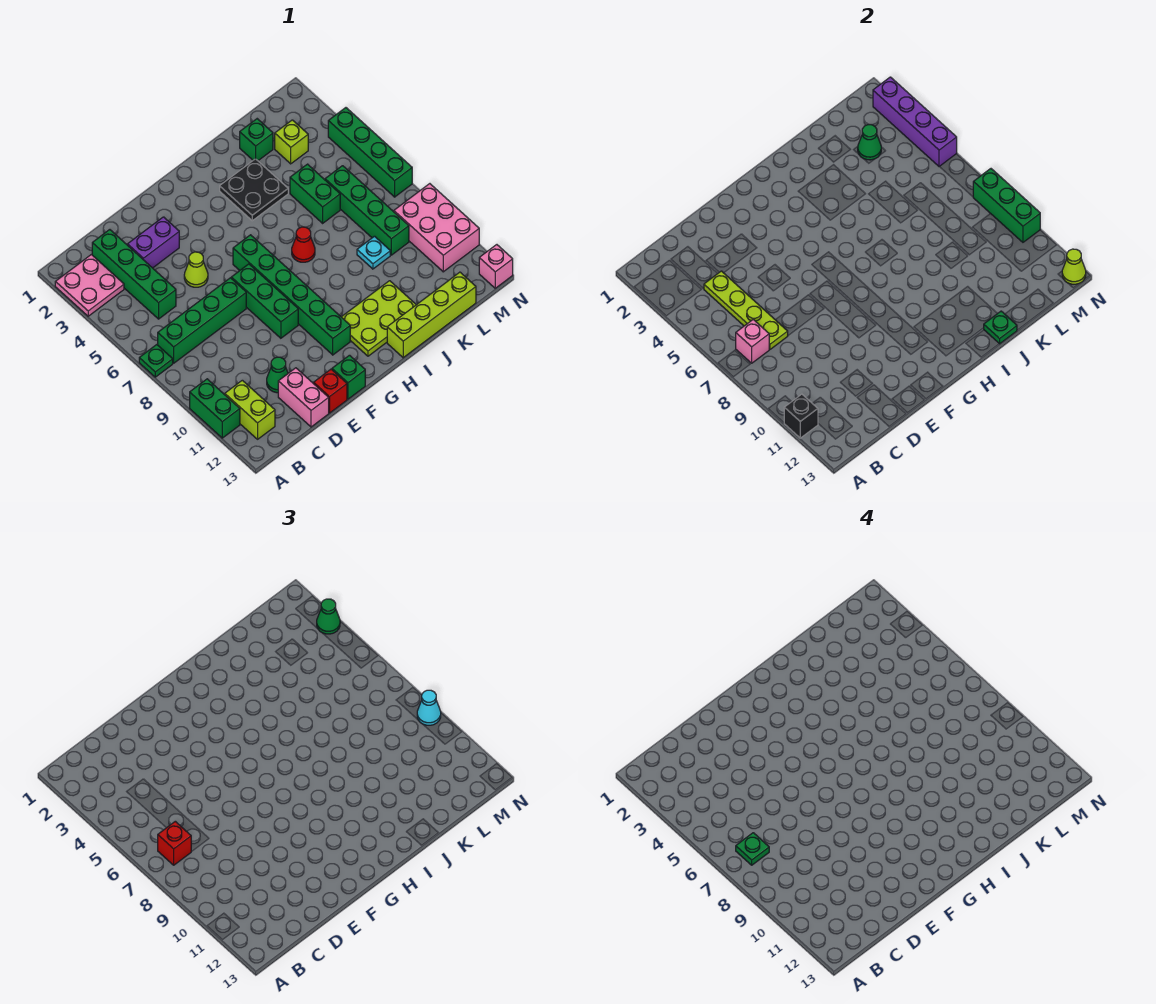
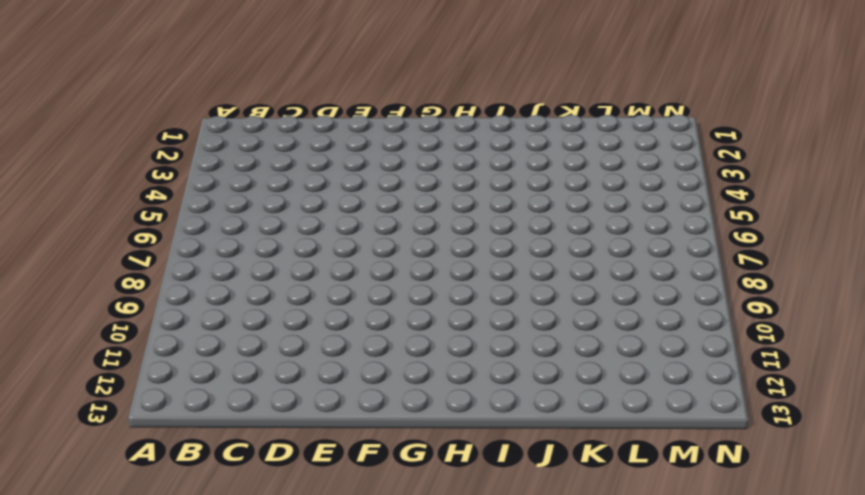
none -> pink plate A2:B3 level 1
none -> green plate A7 level 1
none -> green brick A10:A11 level 1
none -> green brick B7:E7 level 1

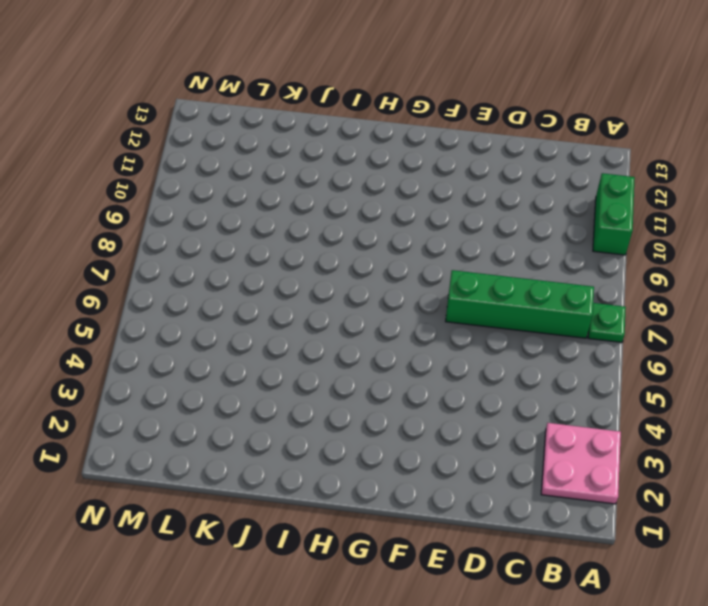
none -> lime brick B11:B12 level 1
none -> green brick C2:C5 level 1
none -> purple brick D3:E3 level 1
none -> green cone D11 level 1

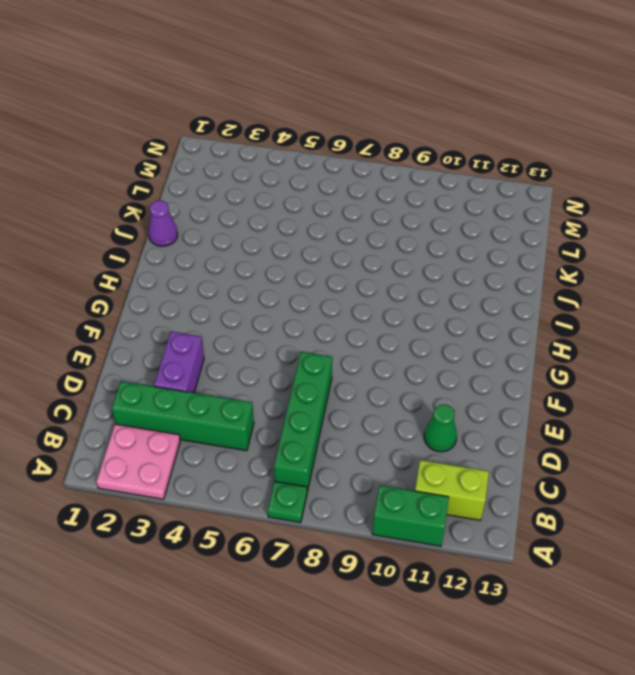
purple cone J1 level 1 -> none
none -> pink brick D12:D13 level 1
none -> lime cone E5 level 1
none -> red brick E13 level 1
none -> green brick F7:F9 level 1

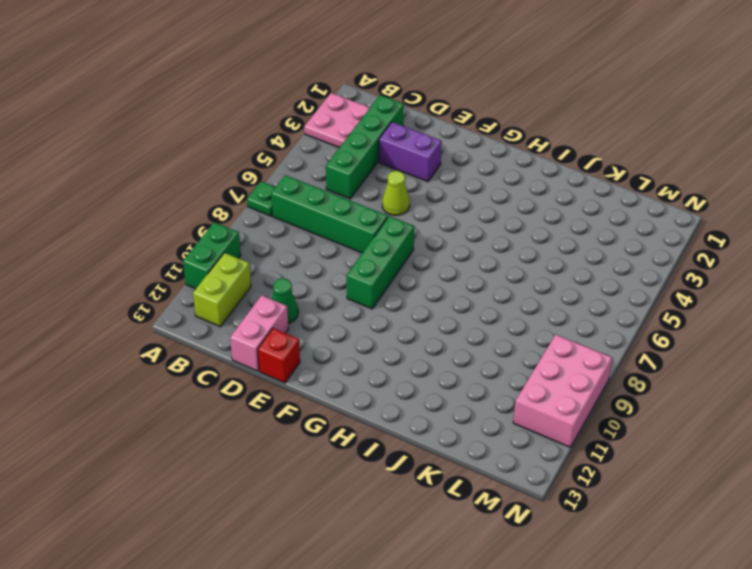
none -> green brick F13 level 1
none -> green brick G6:G11 level 1
none -> lime plate H11:J12 level 1
none -> black plate I3:J4 level 1

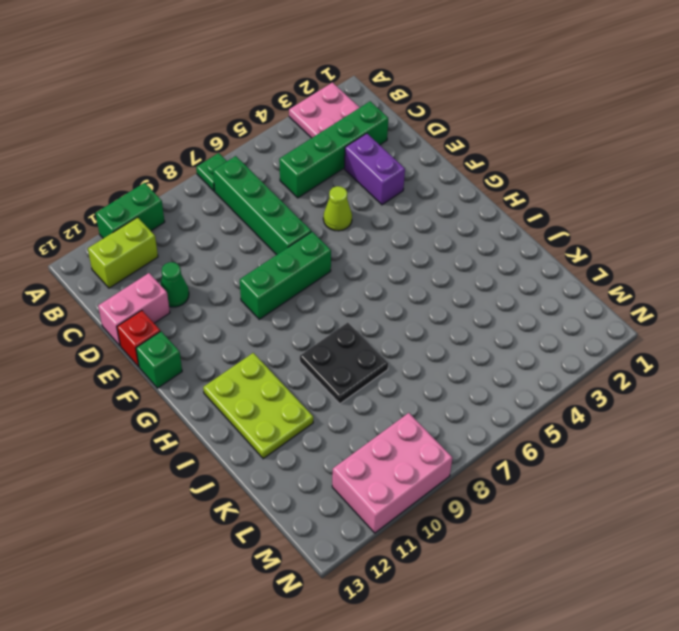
black plate I8:J9 level 1 -> black plate I3:J4 level 1
none -> green brick G6:G11 level 1
none -> red cone I7 level 1
none -> lime brick I13:L13 level 1
none -> green brick K2 level 1

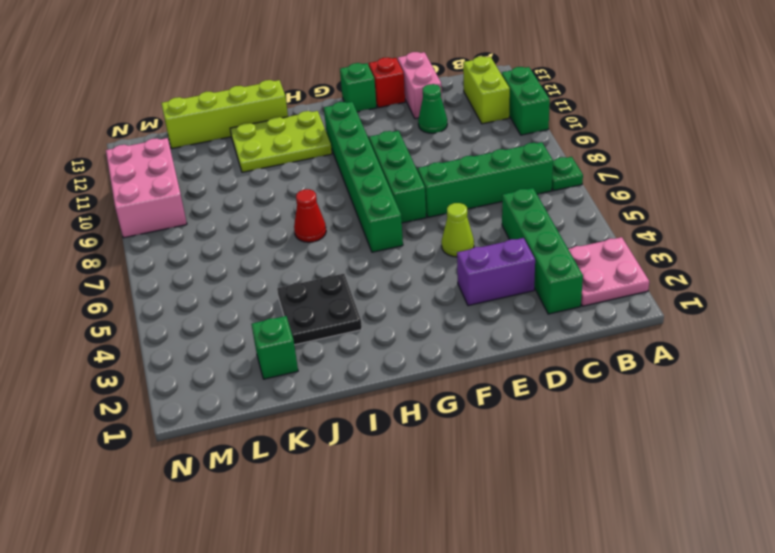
none -> green brick K5:K6 level 1
none -> cyan plate K9 level 1
none -> lime brick L3 level 1
none -> green brick L6:L9 level 1

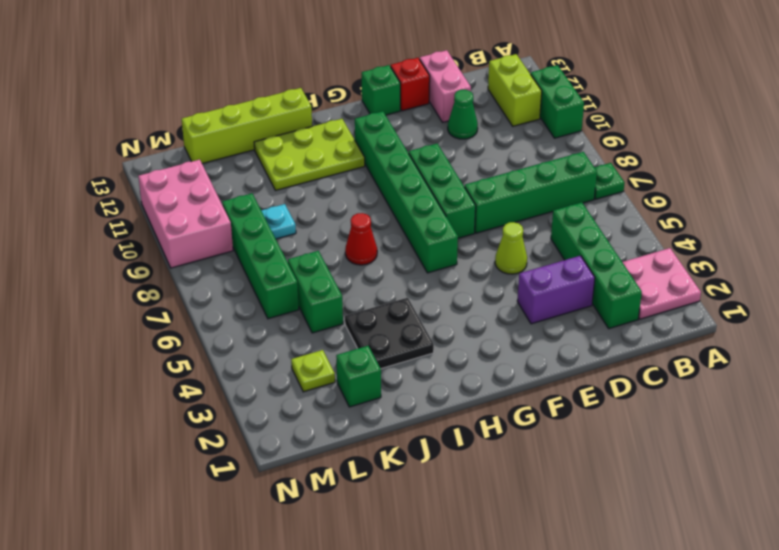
lime plate L3 level 1 -> lime brick L3 level 1
none -> green brick N4:N7 level 1
none -> pink brick N13 level 1
none -> black brick A11 level 2
none -> pink brick B7 level 2

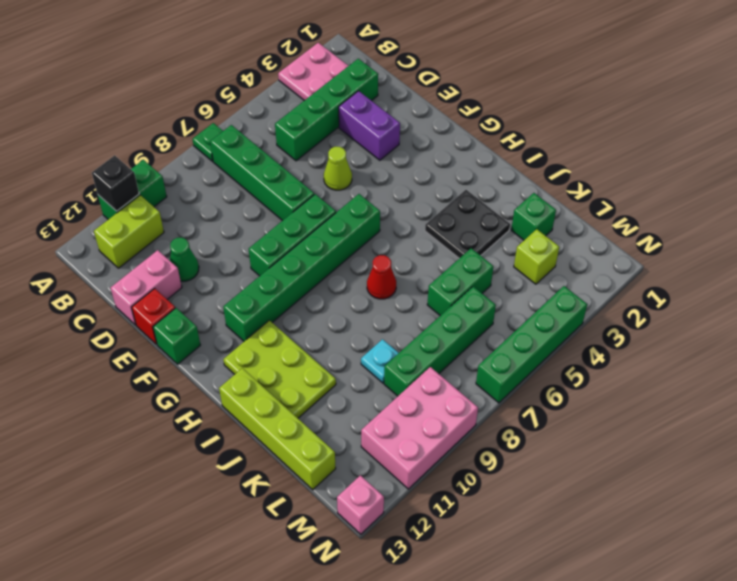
none -> pink brick B7 level 2
none -> lime plate C4:C7 level 2
none -> green plate J13 level 2
none -> green cone L3 level 2

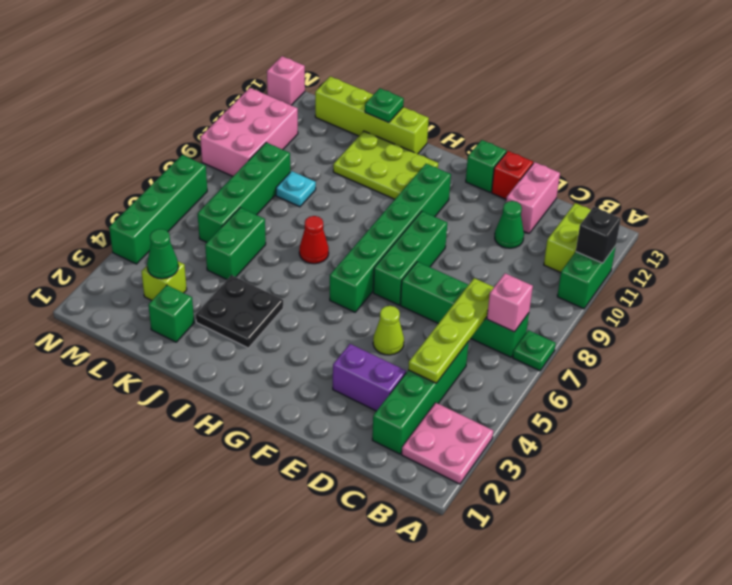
none -> purple brick N2:N5 level 2
none -> green brick N8:N10 level 2
none -> lime cone N13 level 2
none -> red brick B7 level 3

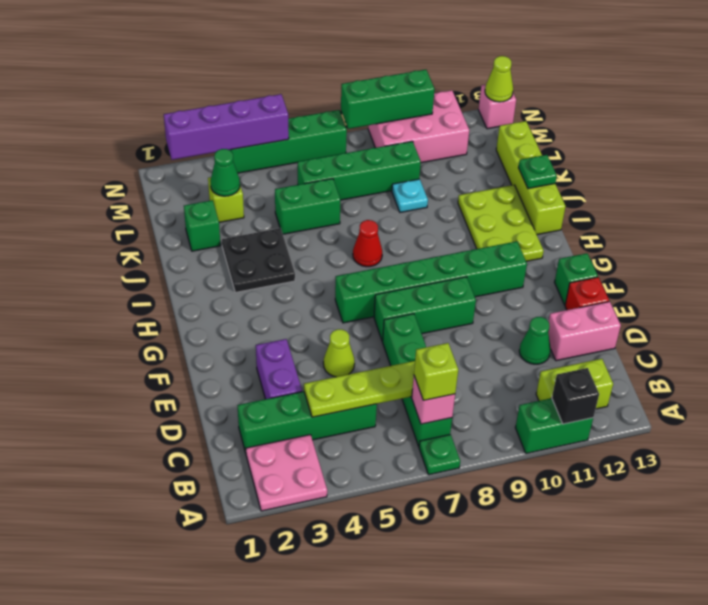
lime brick B7 level 3 -> red brick B7 level 3
none -> green cone N3 level 3
none -> cyan cone N9 level 3
none -> green plate B7 level 4

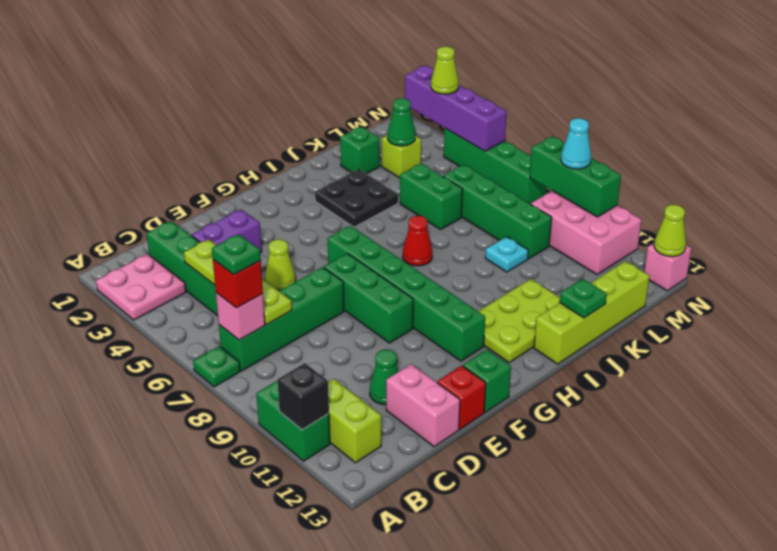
lime cone N3 level 3 -> green cone N3 level 3

